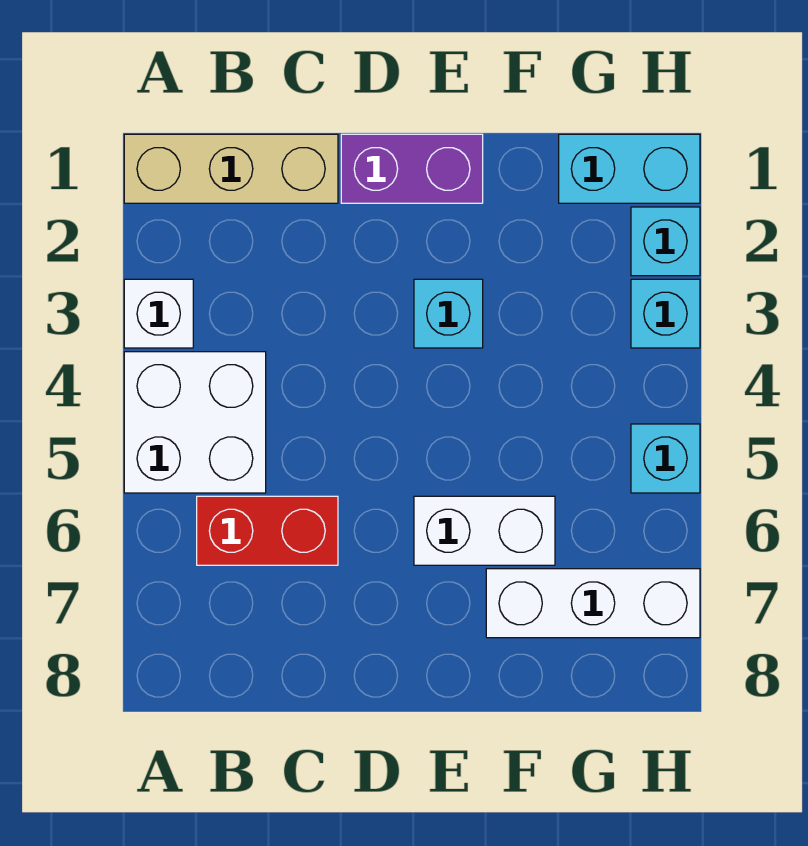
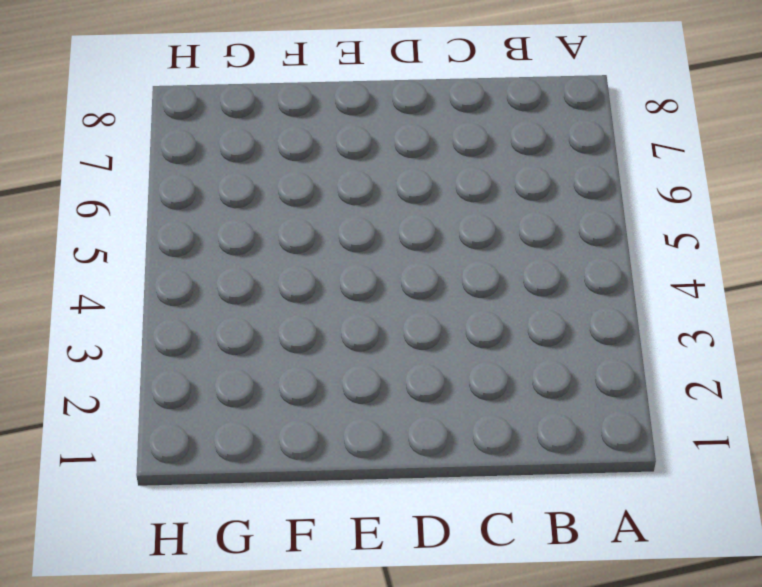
none -> tan brick A1:C1 level 1
none -> white brick A3 level 1
none -> white brick A4:B5 level 1

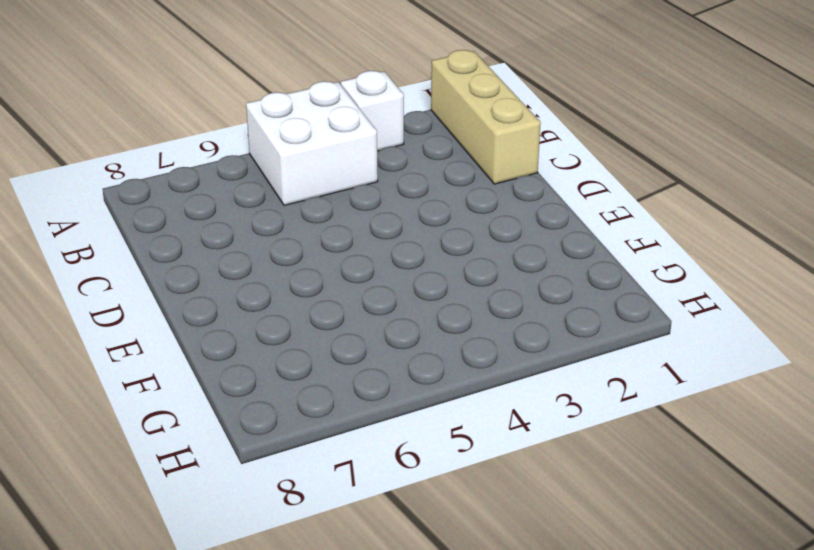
none -> red brick B6:C6 level 1
none -> purple brick D1:E1 level 1
none -> cyan brick E3 level 1

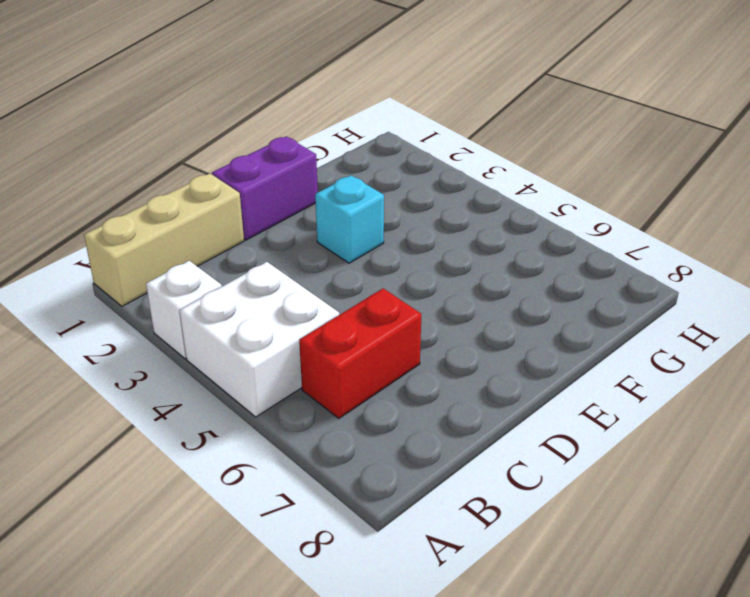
none -> white brick E6:F6 level 1
none -> white brick F7:H7 level 1
none -> cyan brick G1:H1 level 1

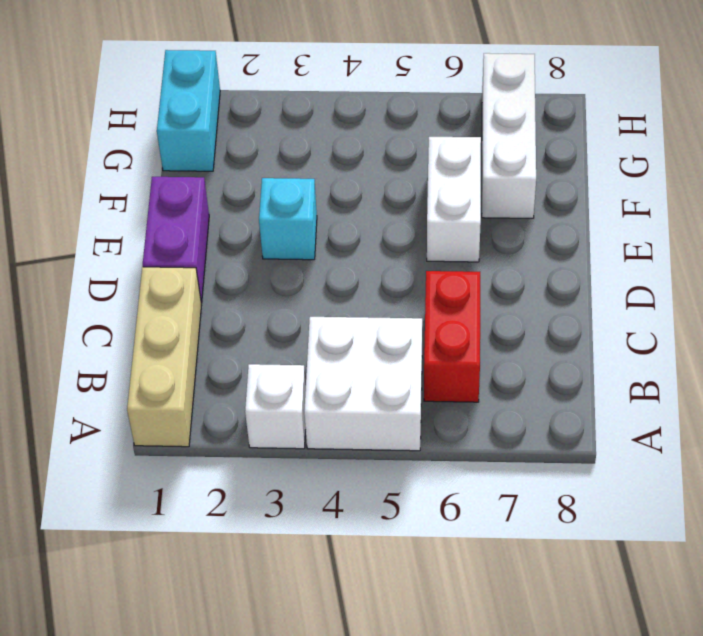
none -> cyan brick H2 level 1
none -> cyan brick H3 level 1
none -> cyan brick H5 level 1

